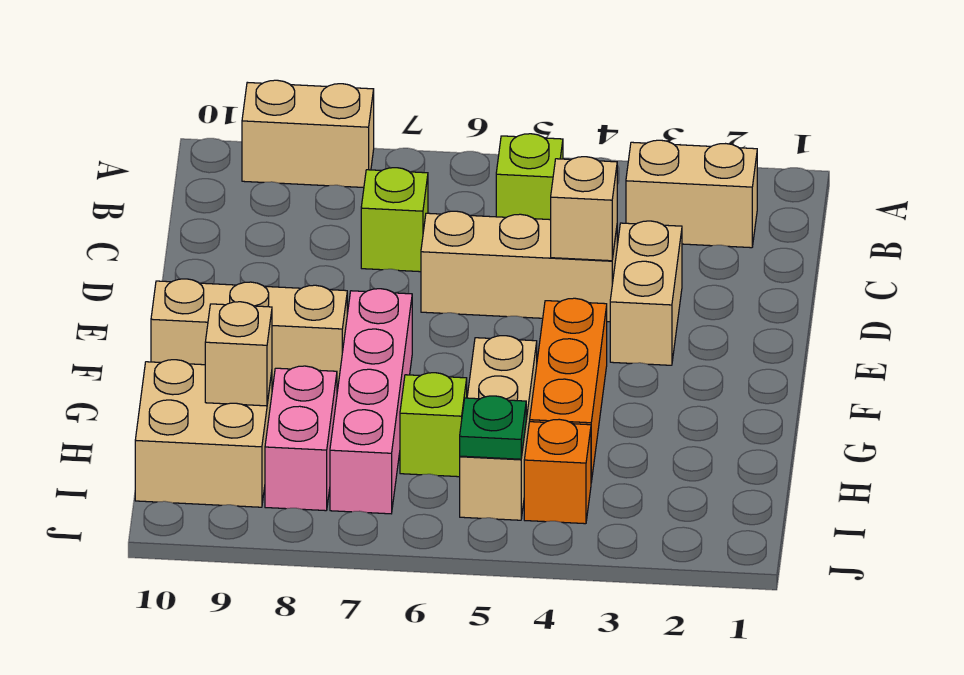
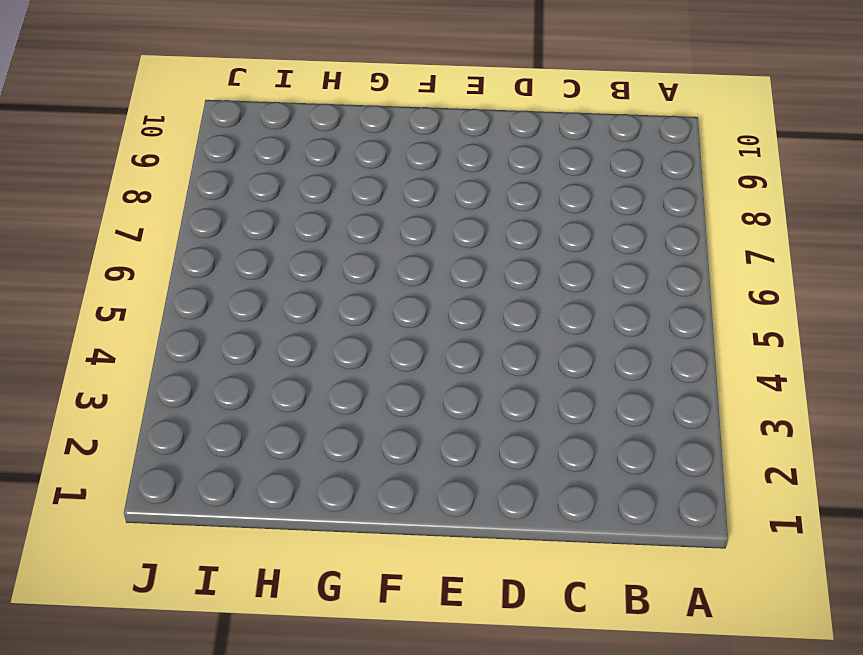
none -> tan brick A8:A9 level 1
none -> tan brick B2:B3 level 1
none -> lime brick B5 level 1

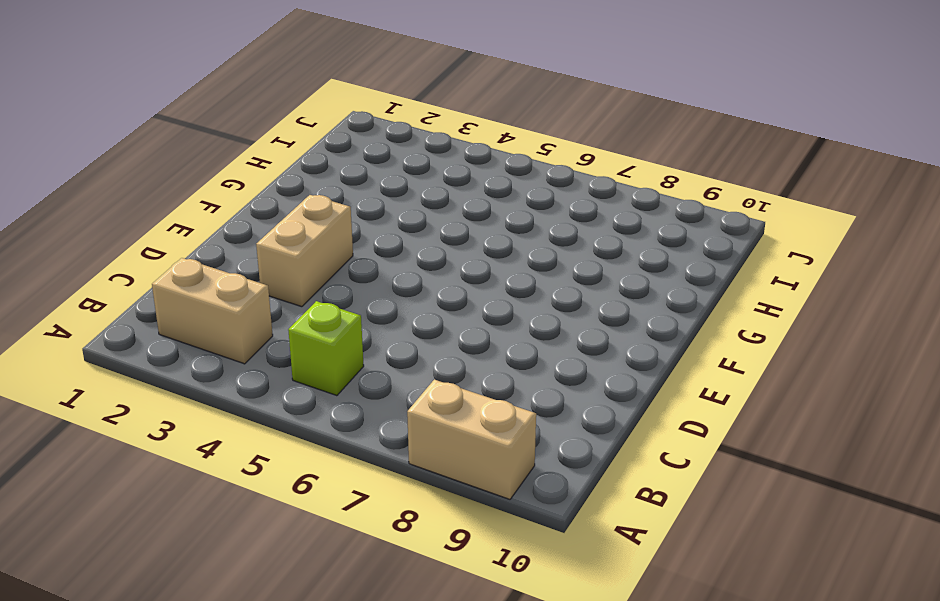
none -> lime brick C7 level 1
none -> tan brick D4:D6 level 1
none -> orange brick F4:H4 level 1

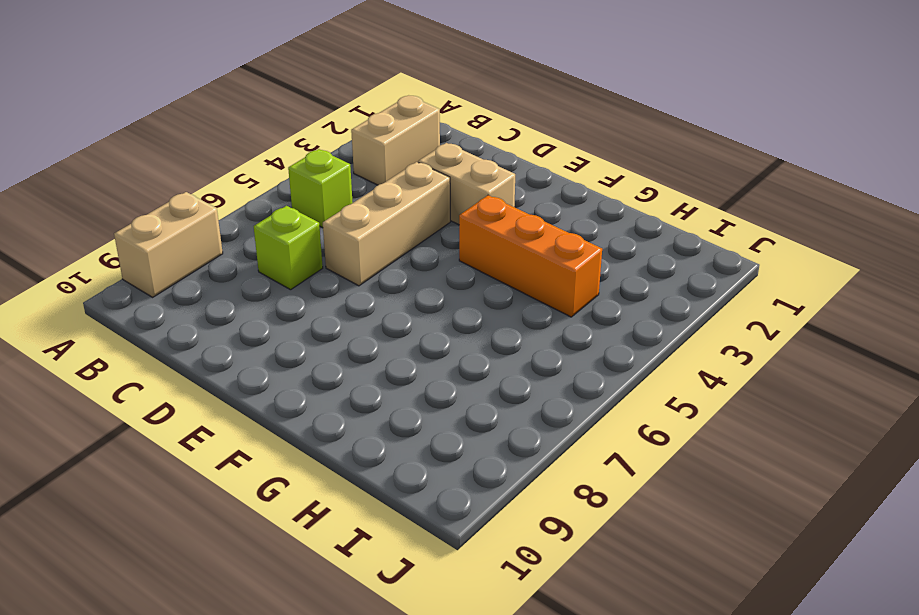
none -> pink brick F7:I7 level 1
none -> tan brick F8:F10 level 1
none -> tan brick G5:I5 level 1

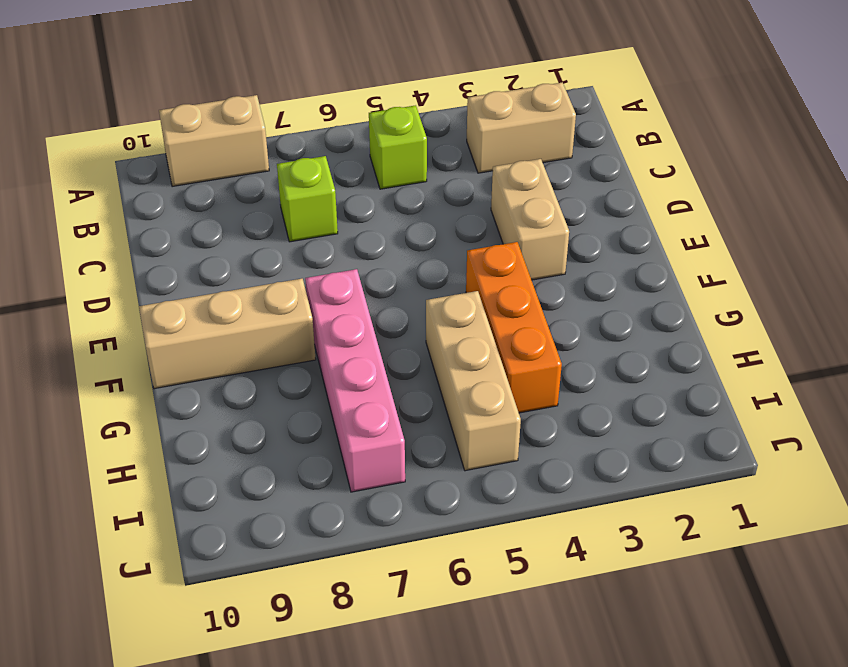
none -> tan brick D4:D6 level 1
none -> lime brick H6 level 1
none -> pink brick H8:I8 level 1

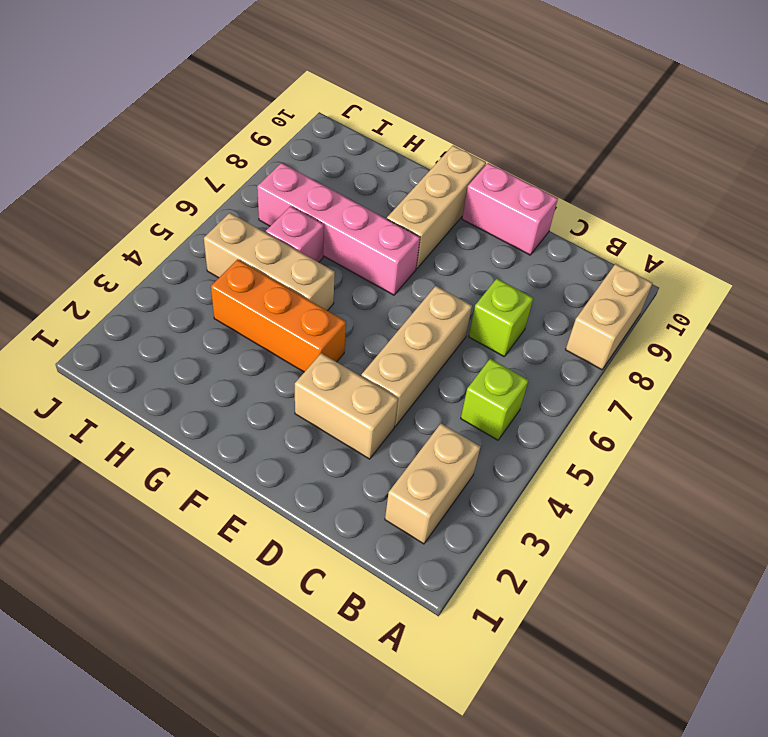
pink brick D10:E10 level 1 -> pink brick H8:I8 level 1
pink brick H6 level 1 -> lime brick H6 level 1
none -> tan brick H9:I10 level 1
none -> orange brick I4 level 1
none -> tan brick D4 level 2

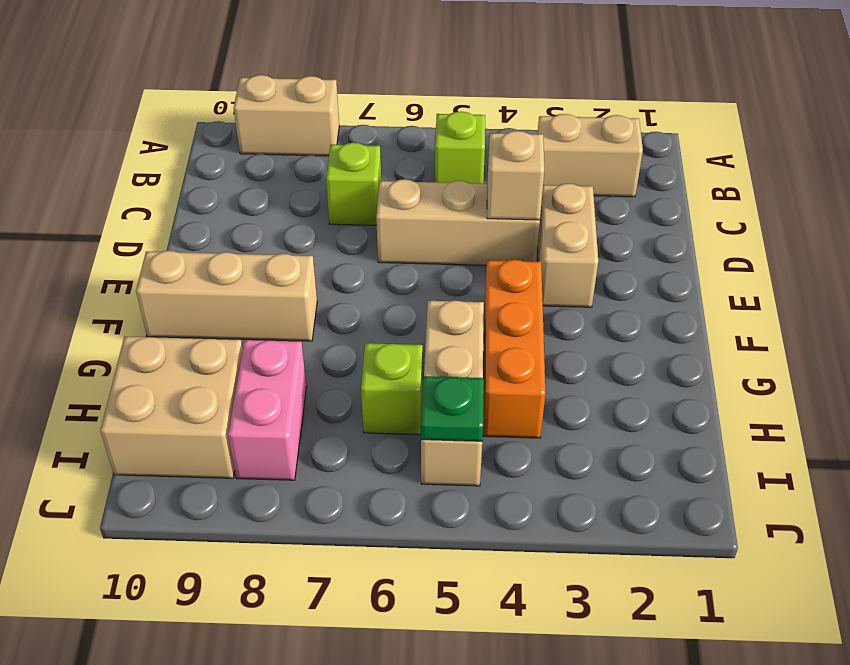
none -> pink brick F7:I7 level 1
none -> orange brick I4 level 1
none -> tan brick H9 level 2

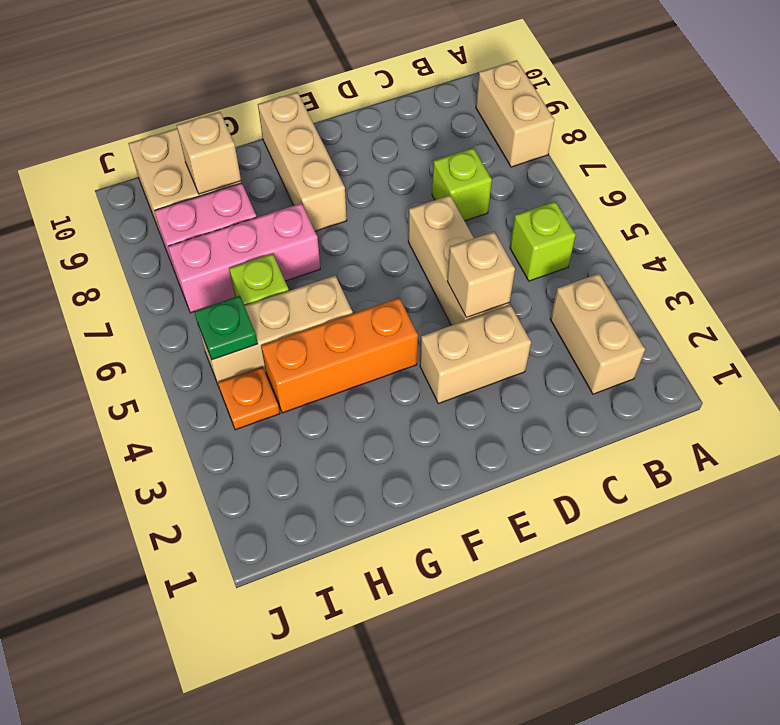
pink brick G7:I7 level 1 -> pink brick F7:I7 level 1
orange plate I4 level 1 -> orange brick I4 level 1

